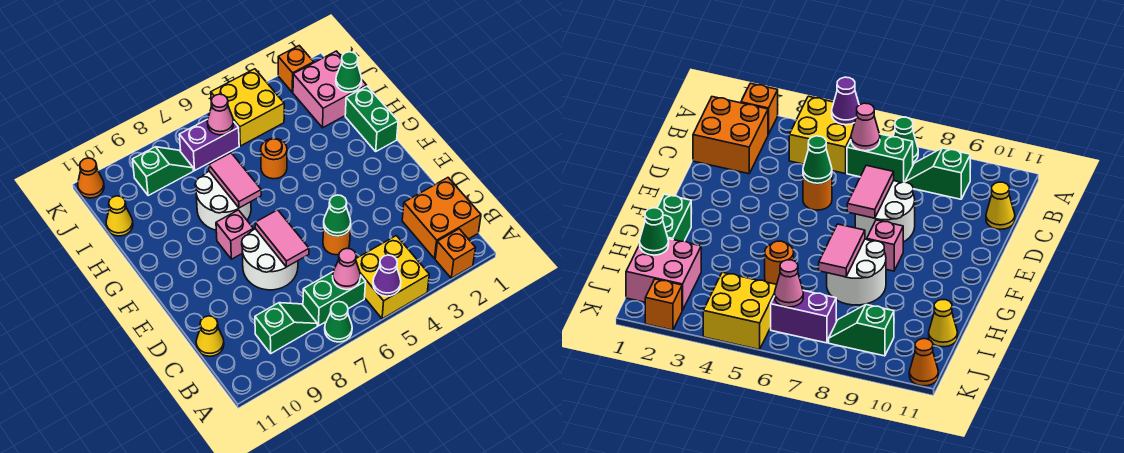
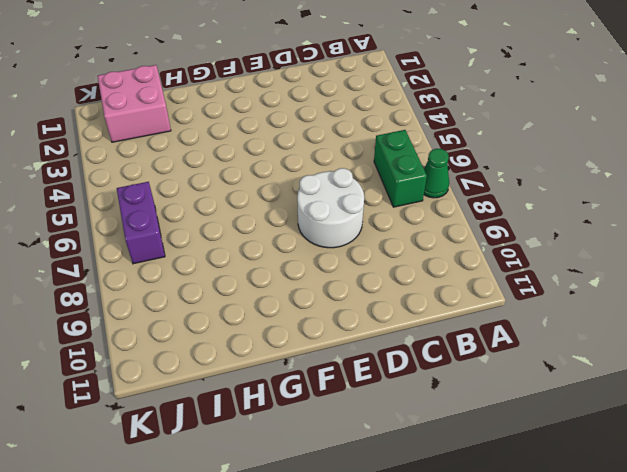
none -> orange brick A2 level 1
none -> yellow brick A4:B5 level 1
none -> orange brick B1:C2 level 1

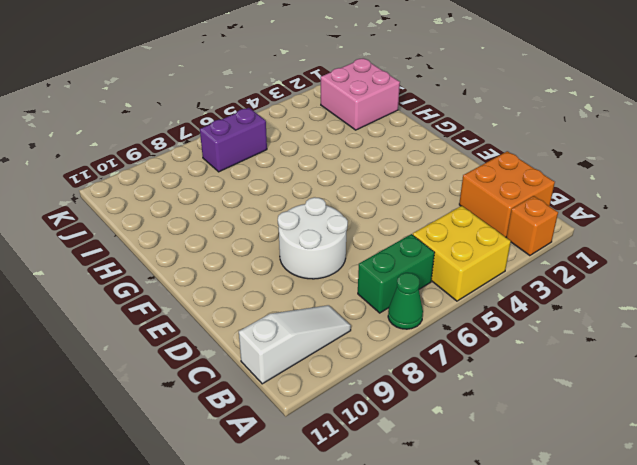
white slope B9:B11 level 1 top 11 -> green slope B8:B9 level 1 top 9
none -> yellow cone C11 level 1
none -> orange round brick D5 level 1
none -> pink brick F8 level 1

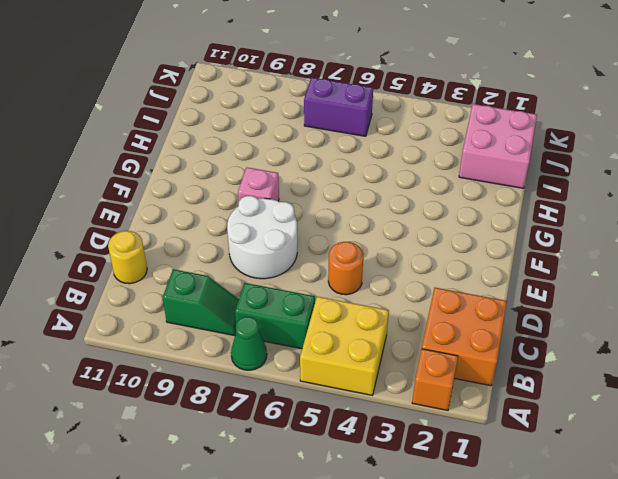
yellow round brick C11 level 1 -> yellow cone C11 level 1
none -> green brick G1:H1 level 1
none -> white round brick G7:H8 level 1
none -> orange round brick H5 level 1

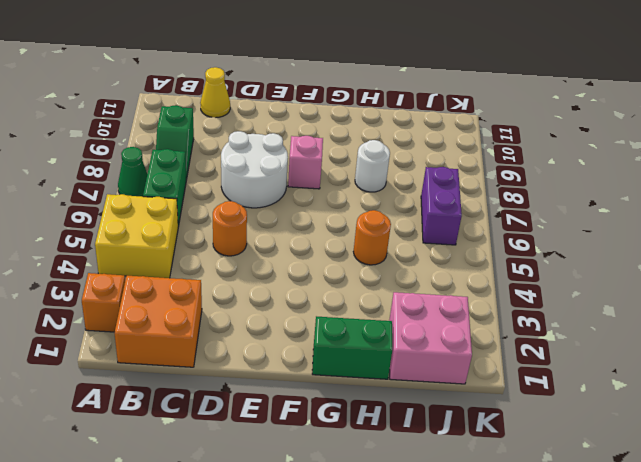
white round brick H8 level 1 -> white round brick G7:H8 level 1
none -> yellow cone I11 level 1
none -> yellow brick J4:K5 level 1
none -> green slope J8:J9 level 1 top 9

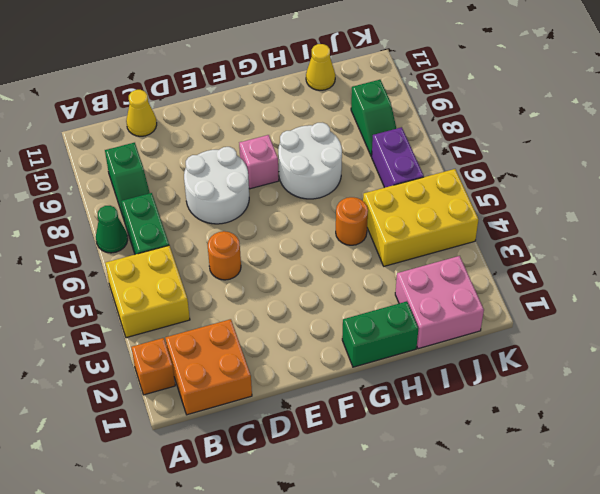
yellow brick I4:K5 level 1 -> yellow brick J4:K5 level 1
none -> orange brick K2 level 1
none -> orange cone K11 level 1
none -> purple cone A5 level 2

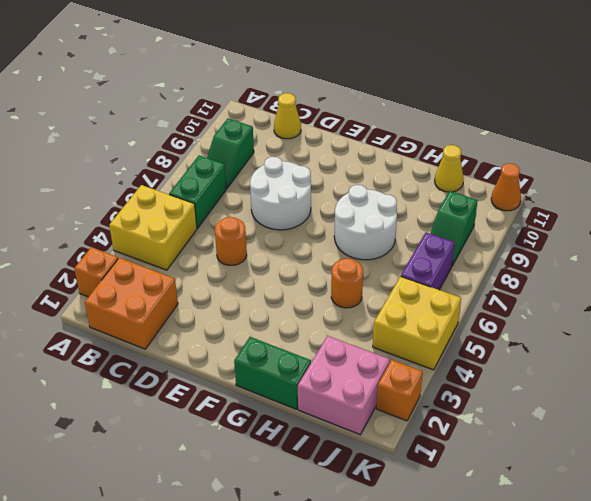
none -> green cone A7 level 1
none -> pink brick F8 level 1
none -> purple cone A5 level 2

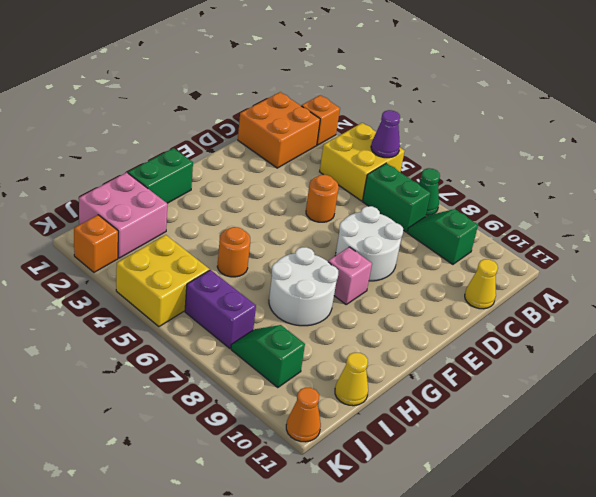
none -> pink cone B6 level 2
none -> green cone D5 level 2
none -> pink tile D7:E7 level 2

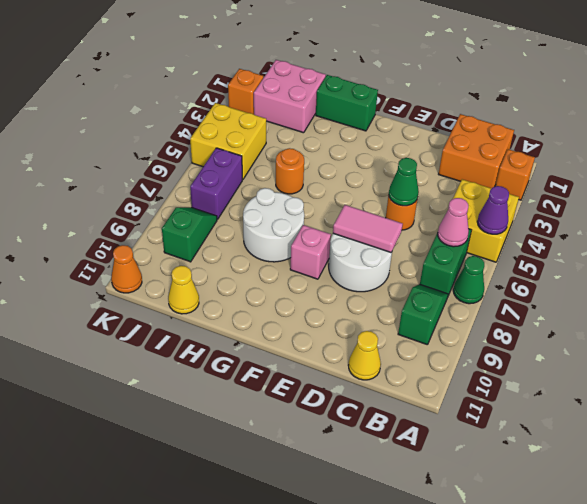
none -> pink tile G7:H7 level 2
none -> green cone I1 level 2
none -> pink cone J6 level 2

